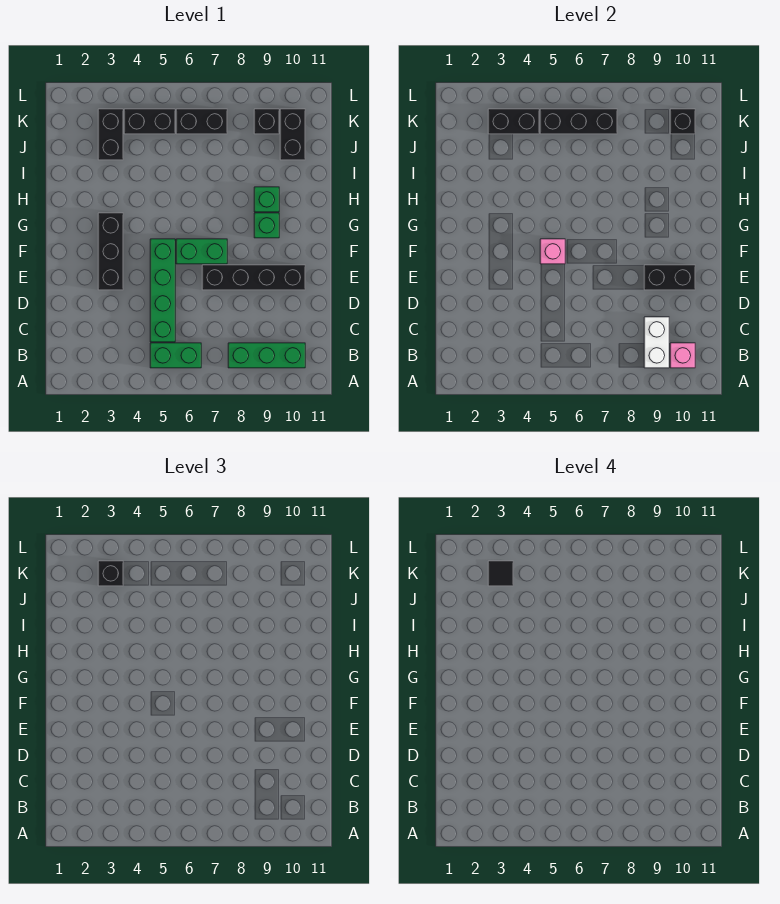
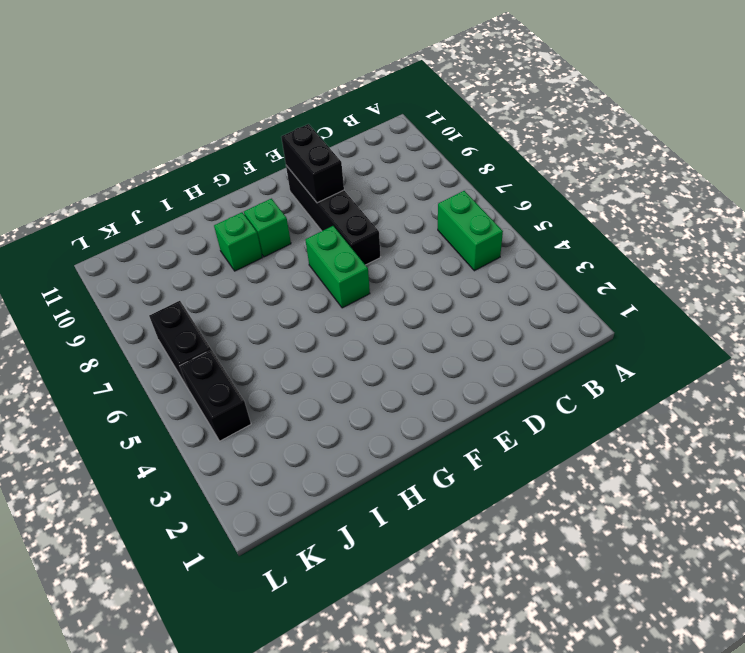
none -> green brick B8:B10 level 1
none -> green brick C5:F5 level 1
none -> black brick E3:G3 level 1

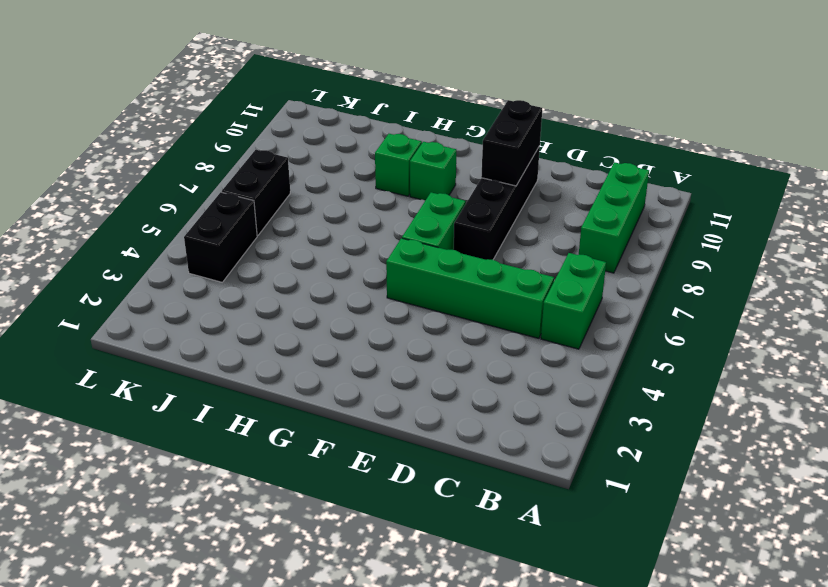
none -> black brick E3:G3 level 1
none -> black brick J3:K3 level 1
none -> black brick J10:K10 level 1

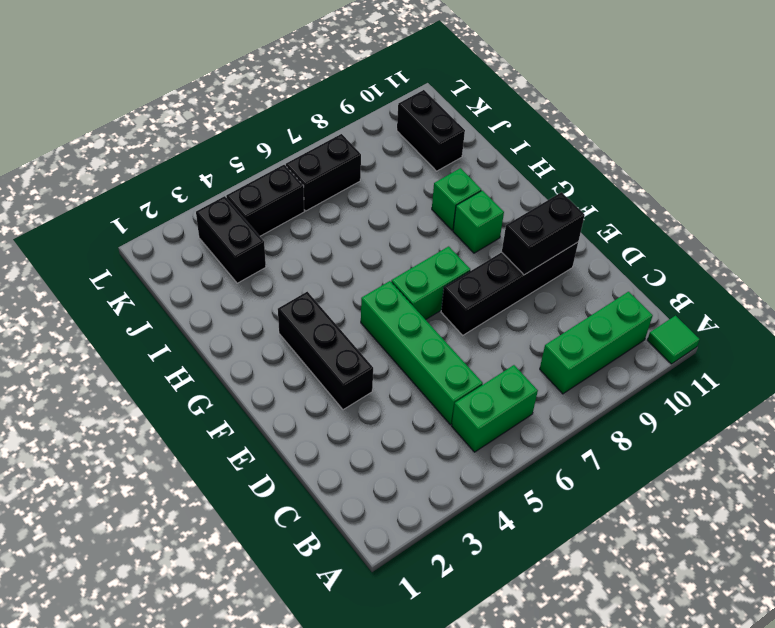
green tile A11 level 1 -> none
none -> black brick K9 level 1
none -> white brick B9:C9 level 2
none -> pink brick B10 level 2

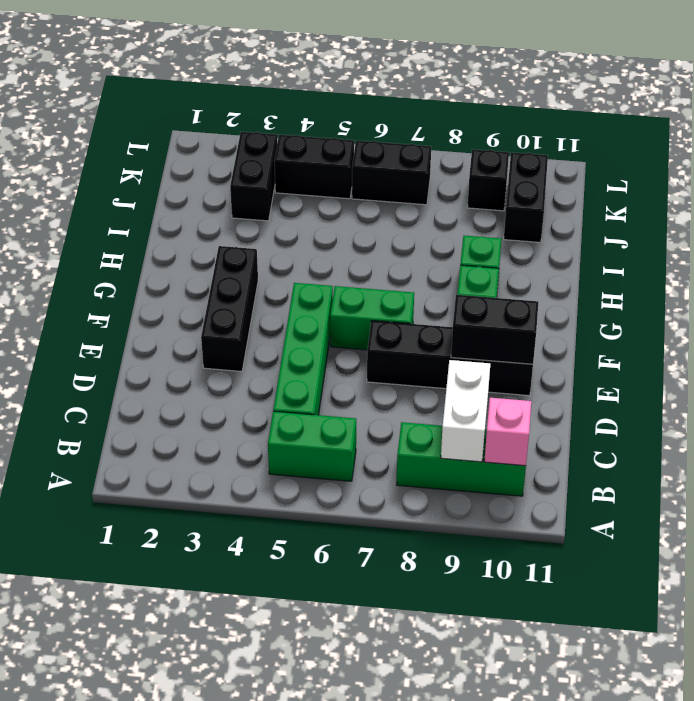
none -> pink brick F5 level 2
none -> black brick K3:K4 level 2
none -> black brick K5:K7 level 2

